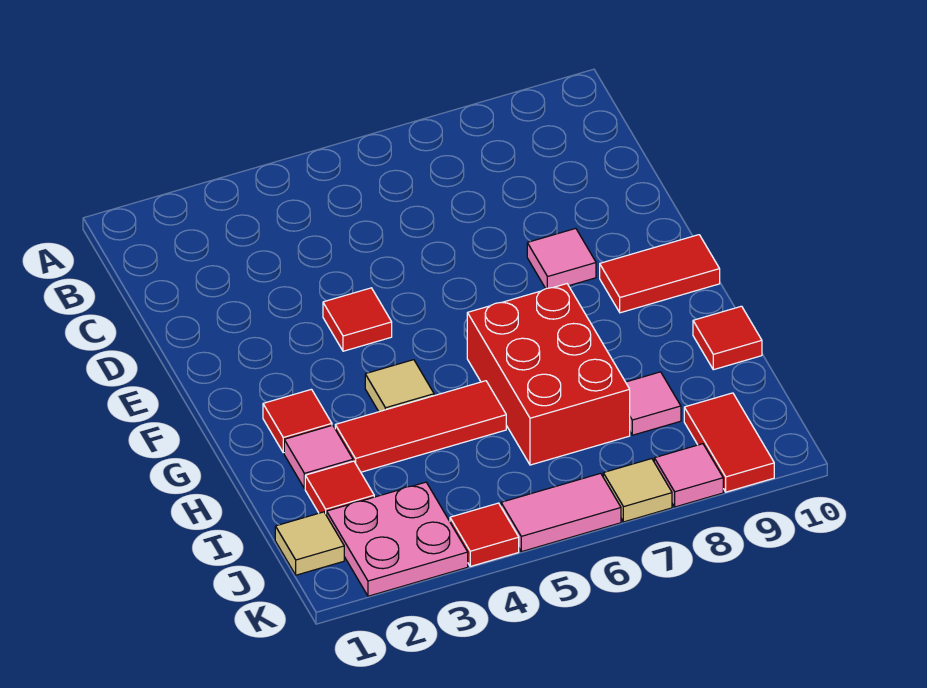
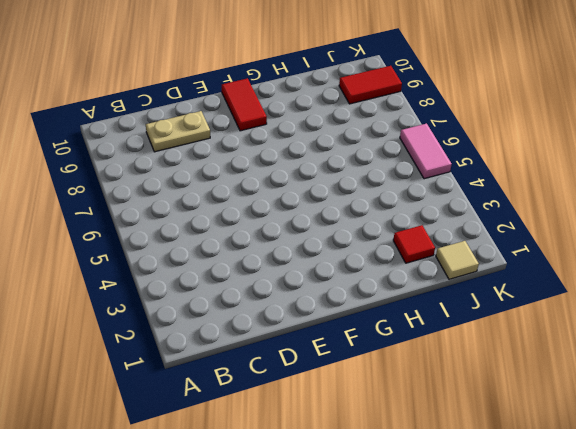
tan plate C9:D9 level 1 -> none
none -> red tile E4 level 1
none -> pink tile E8 level 1
none -> red tile G2 level 1

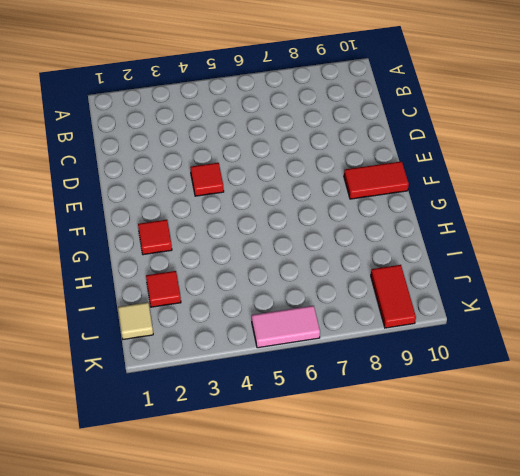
none -> pink tile E8 level 1
none -> tan tile G4 level 1
none -> red brick G6:I7 level 1

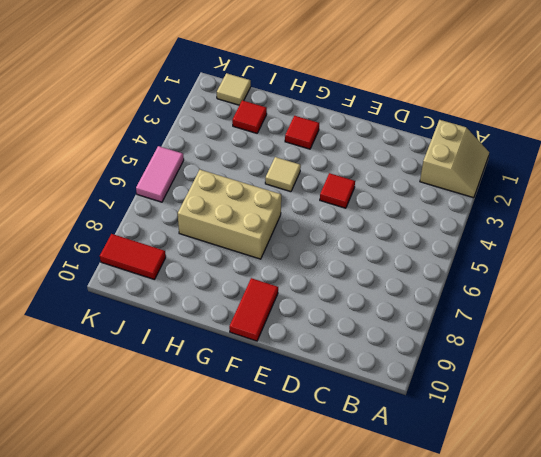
tan slope A1:B2 level 1 top B -> none
tan brick G6:I7 level 1 -> red brick G6:I7 level 1
none -> pink tile E8 level 1
none -> pink tile H2 level 1
none -> red tile H3:H5 level 1

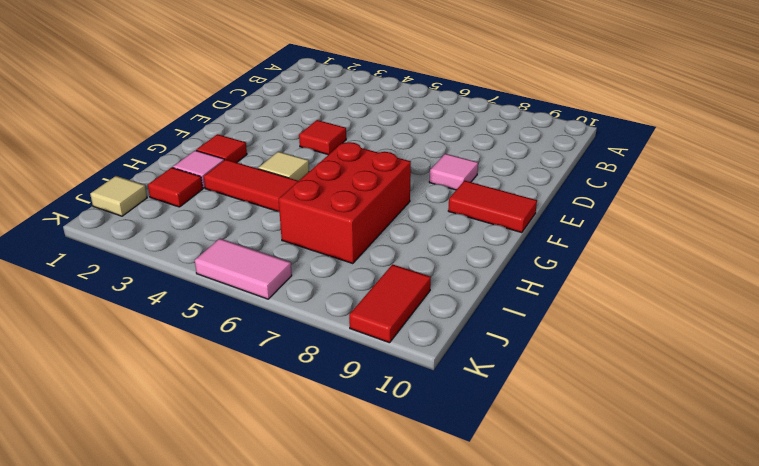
none -> red tile H10 level 1
none -> pink tile I8 level 1
none -> pink plate J2:K3 level 1

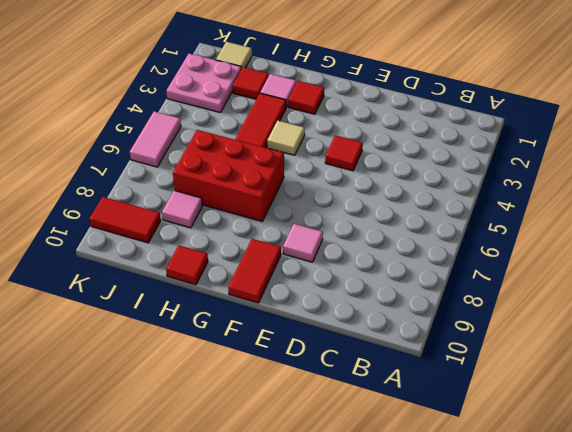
none -> red tile K4 level 1
none -> tan tile K7 level 1
none -> pink tile K8 level 1

